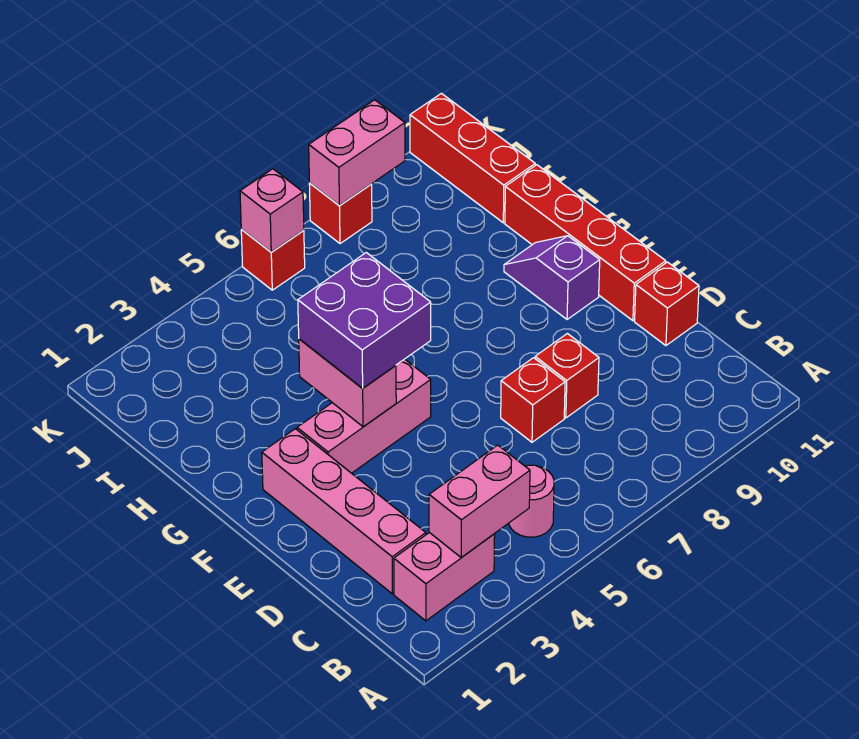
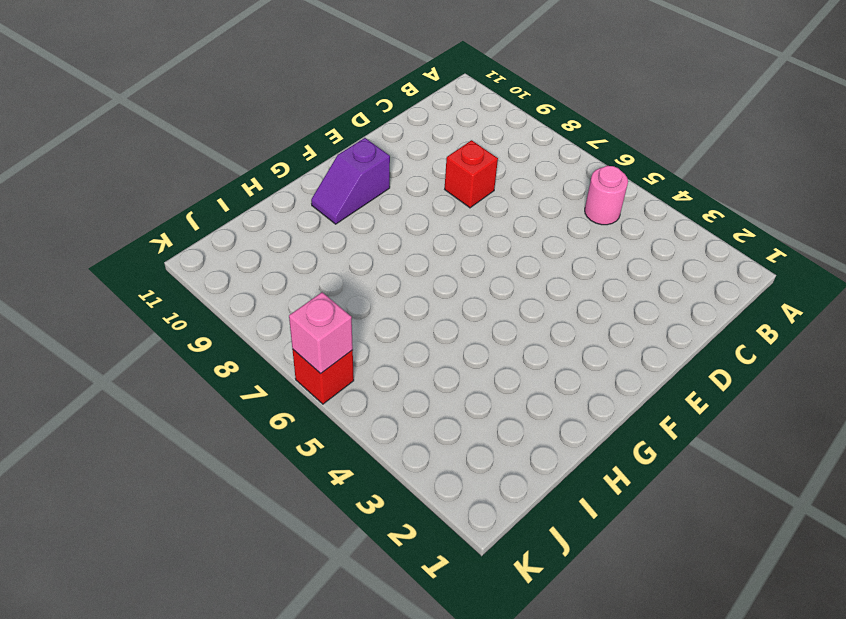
none -> pink brick B2:B3 level 1
none -> pink brick C2:F2 level 1
none -> red brick D7 level 1

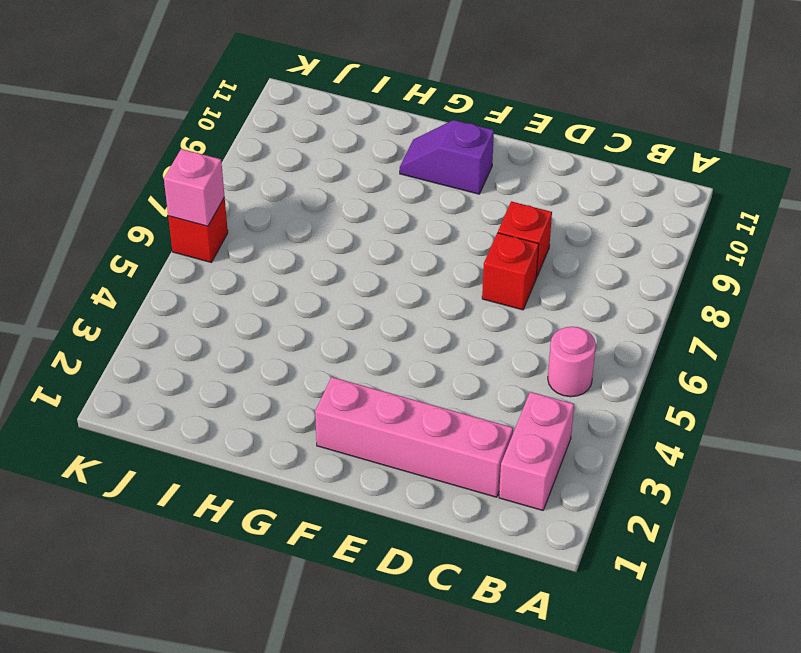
none -> red brick D11 level 1
none -> red brick E11:H11 level 1
none -> pink brick F3:F5 level 1

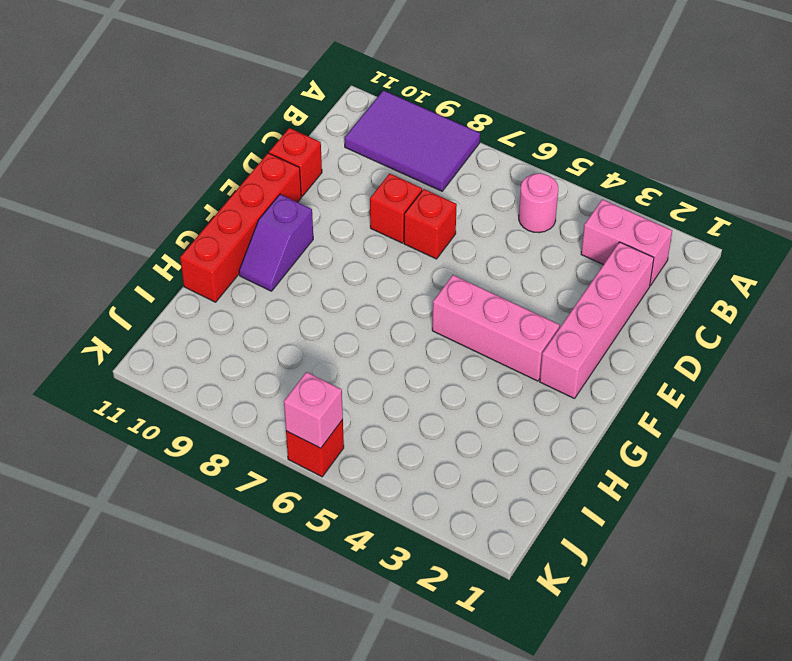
purple tile A8:B10 level 1 -> none
none -> red brick I11:K11 level 1
none -> red brick K8 level 1
none -> pink brick B3:B4 level 2

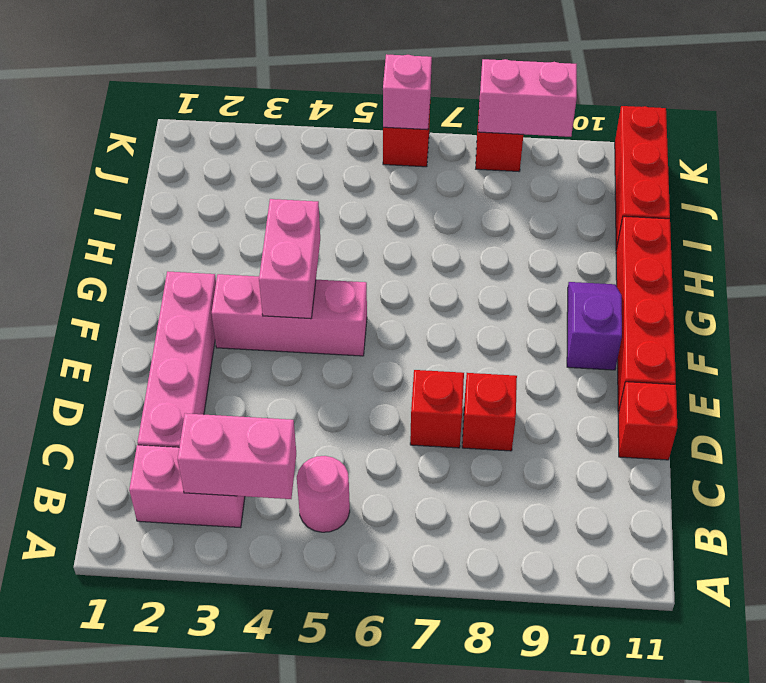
none -> purple brick F4:G5 level 3

